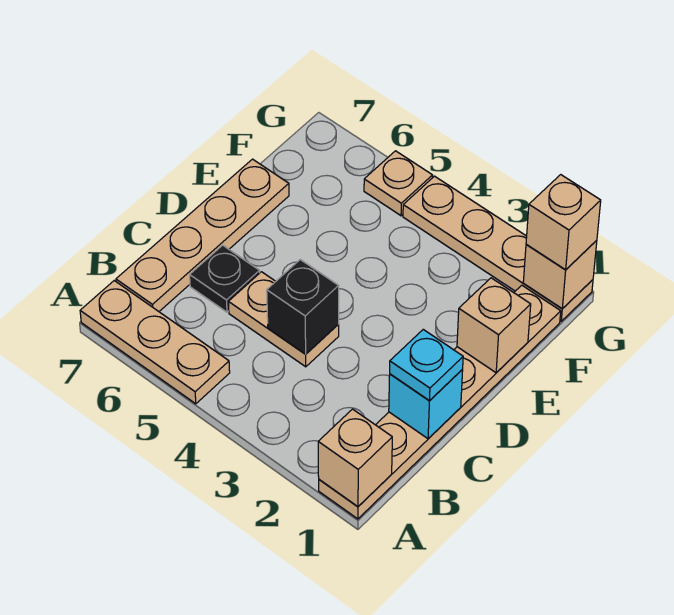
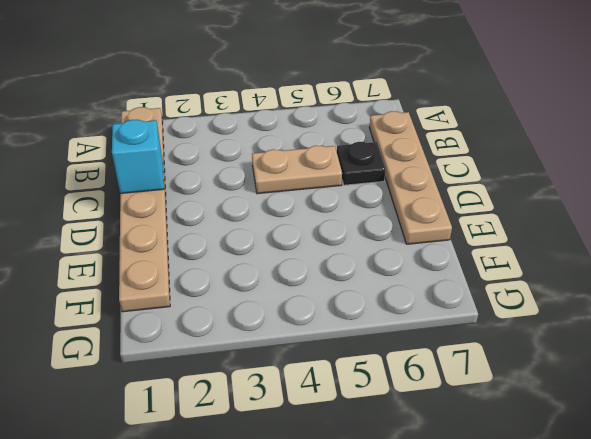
none -> tan plate A5:A7 level 1
none -> tan plate G1:G4 level 1
none -> tan plate G5 level 1

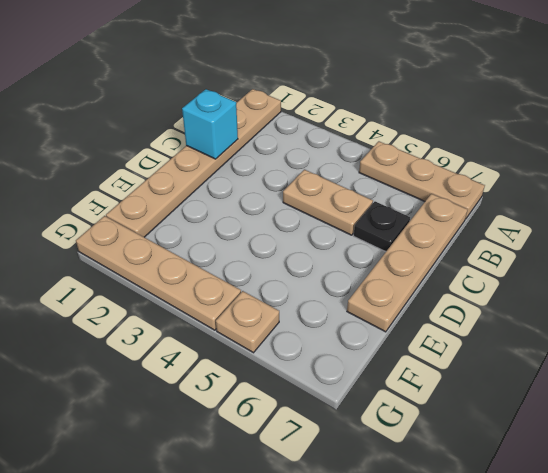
none -> tan brick A1 level 2
none -> black brick C4 level 2
none -> tan brick E1 level 2

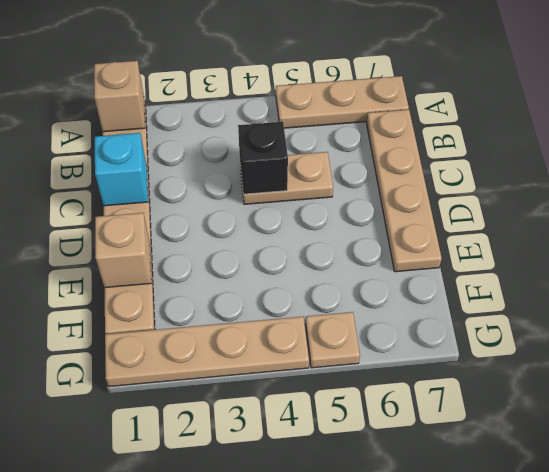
none -> black plate C6 level 1
none -> tan brick G1 level 2
none -> cyan plate C1 level 3

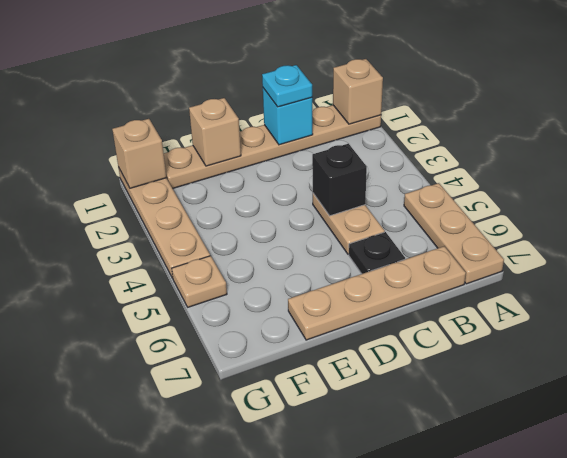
none -> tan brick G1 level 3

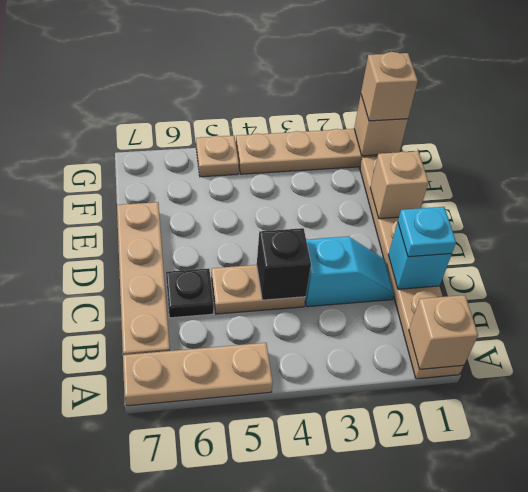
cyan slope C2:C3 level 1 top 3 -> none

